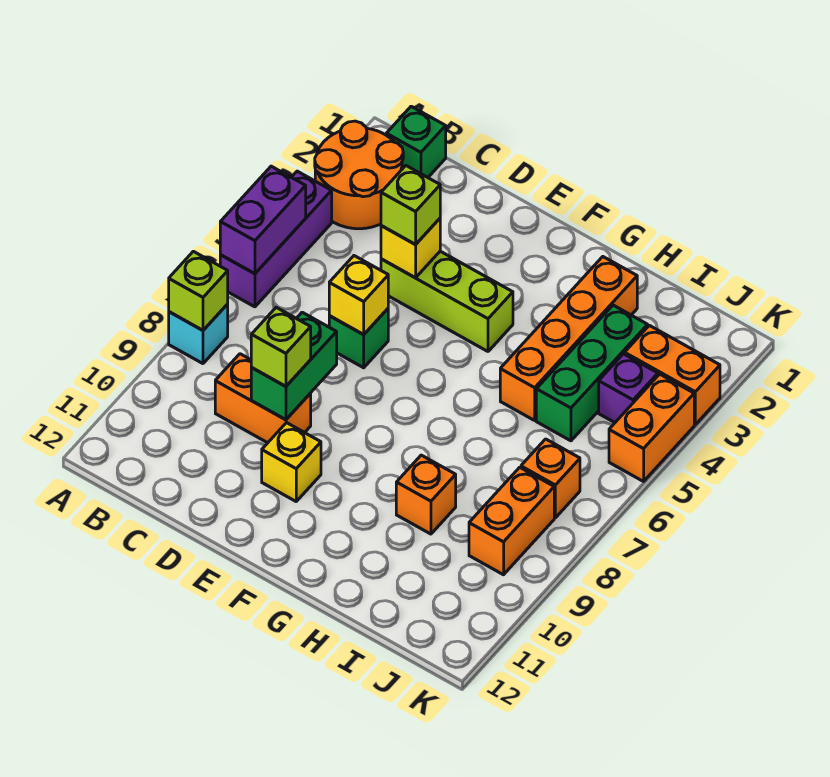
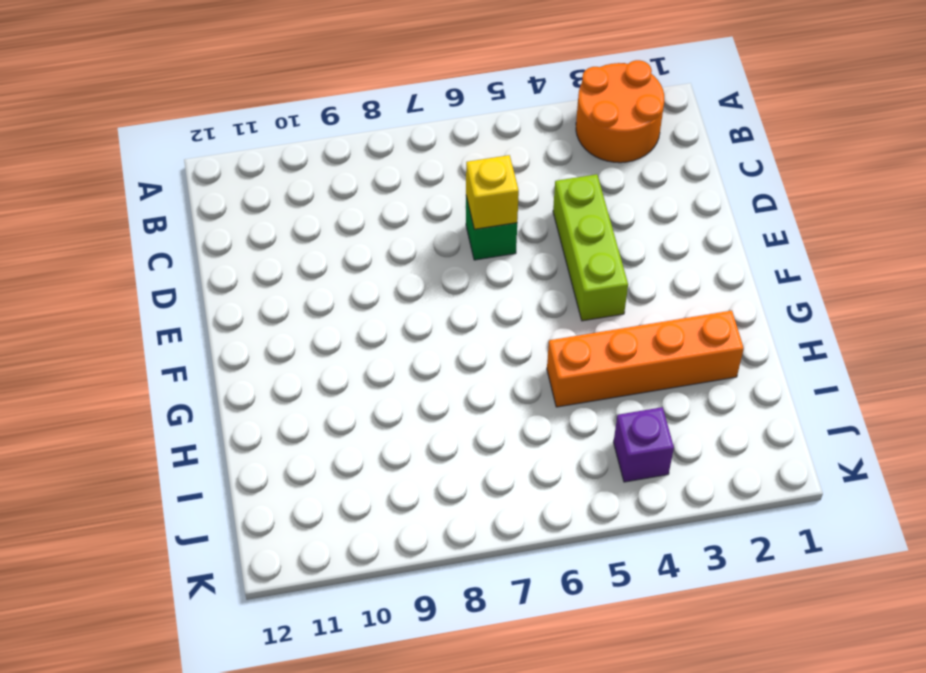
none -> purple brick A4:A6 level 1
none -> cyan brick A8 level 1
none -> green brick B1 level 1

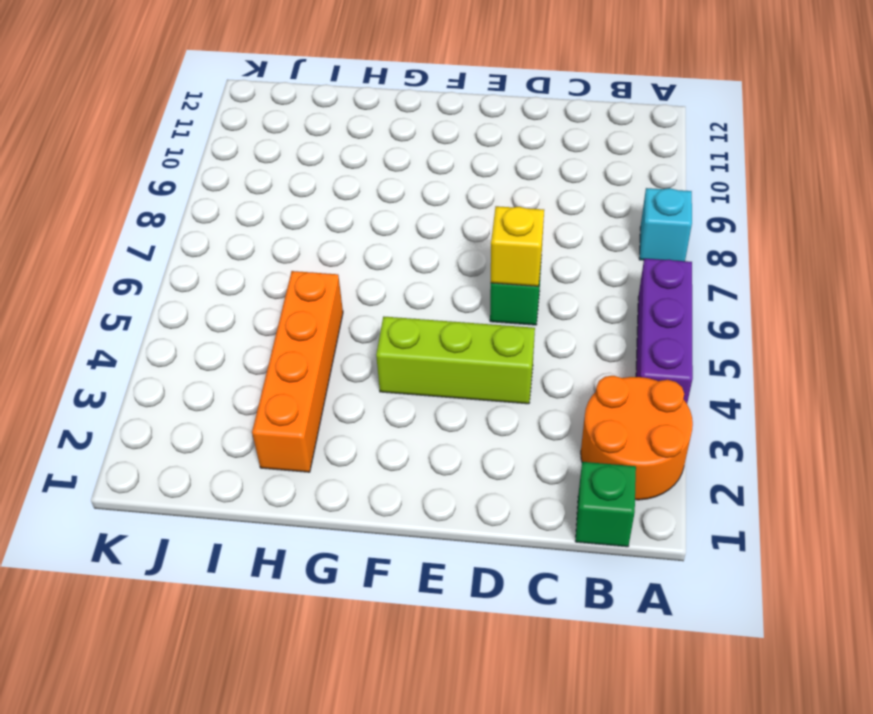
none -> orange brick C9:D9 level 1
none -> yellow brick E10 level 1
none -> orange brick H9 level 1

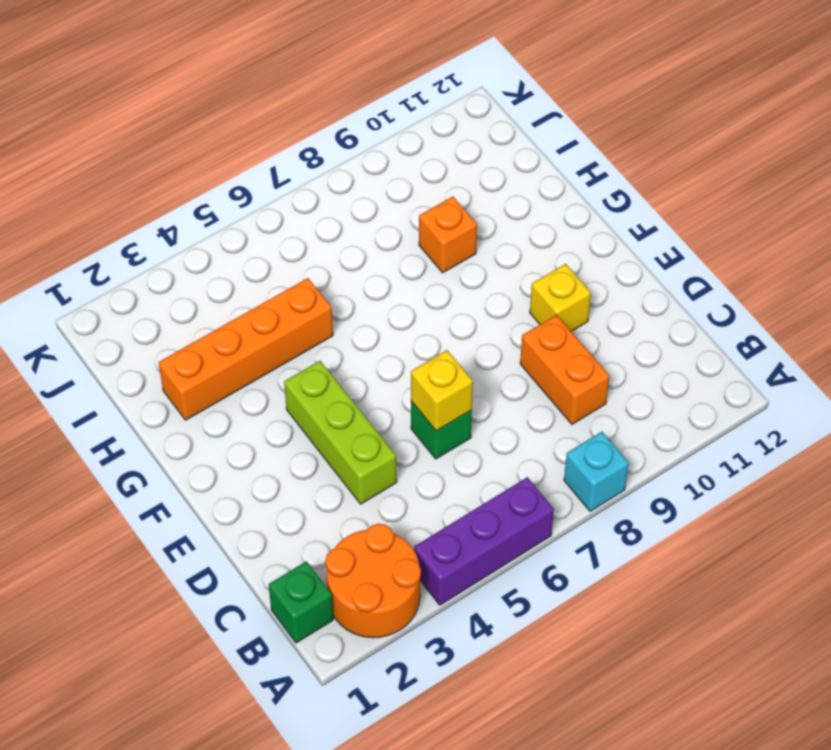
none -> green brick I3:I5 level 1
none -> orange brick J3:K3 level 1
none -> purple brick J4 level 1

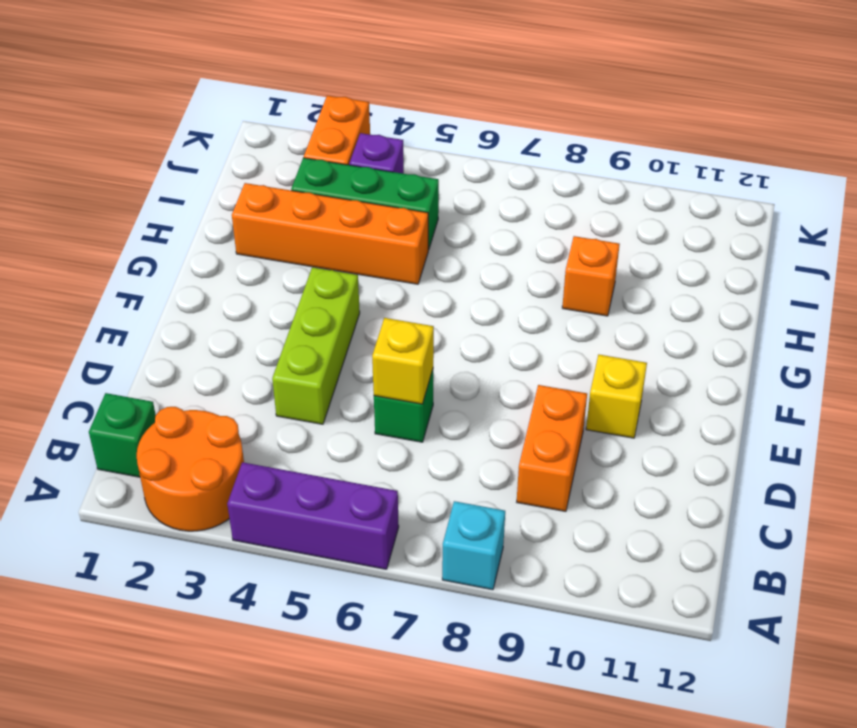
none -> orange brick J7 level 1
none -> orange brick J8:J9 level 1
none -> orange brick K4:K5 level 1

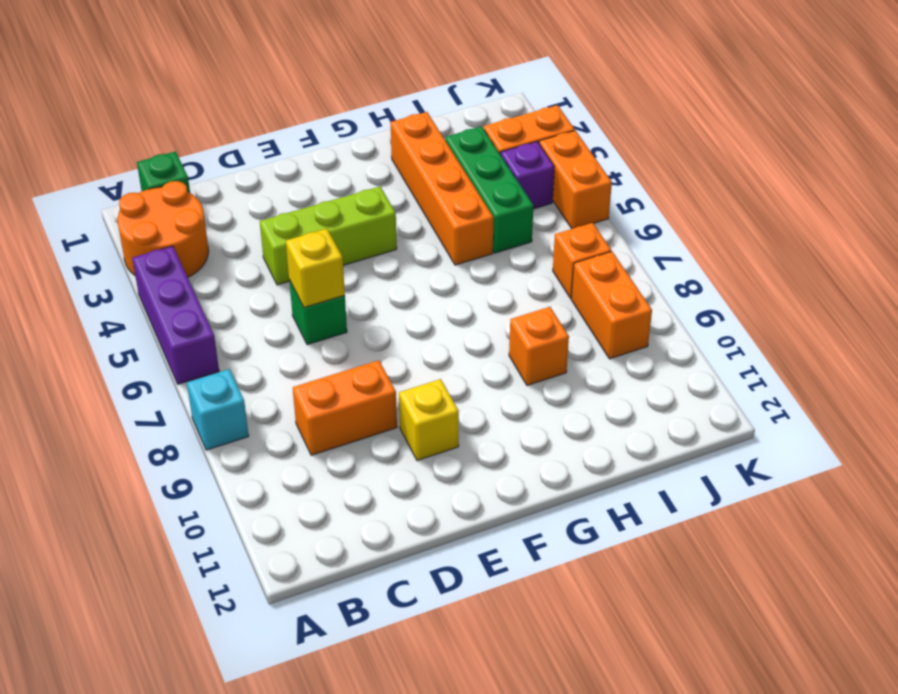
none -> purple brick A5:A6 level 2
none -> lime brick A8 level 2
none -> yellow brick D4 level 2

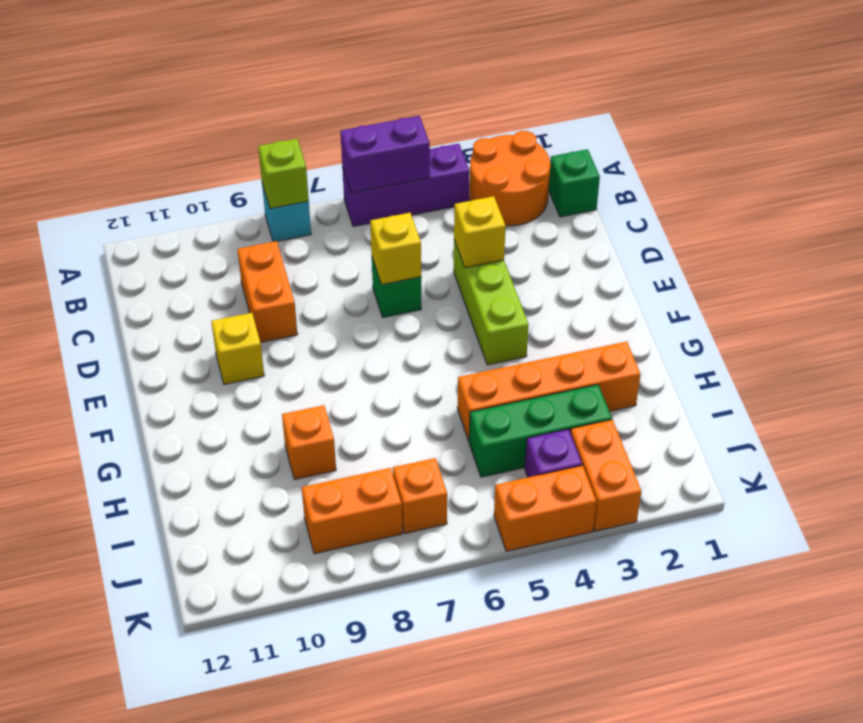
none -> green brick D8:D9 level 2
none -> lime brick D4 level 3
none -> lime brick D9 level 3

